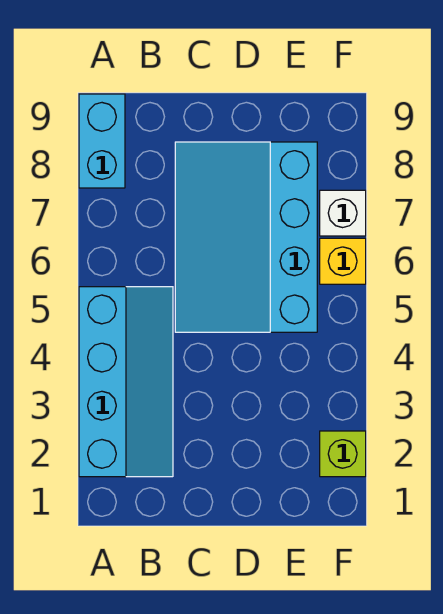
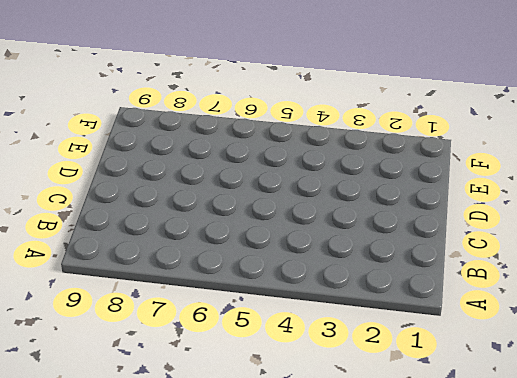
none -> cyan slope A2:B5 level 1 top A
none -> cyan brick A8:A9 level 1

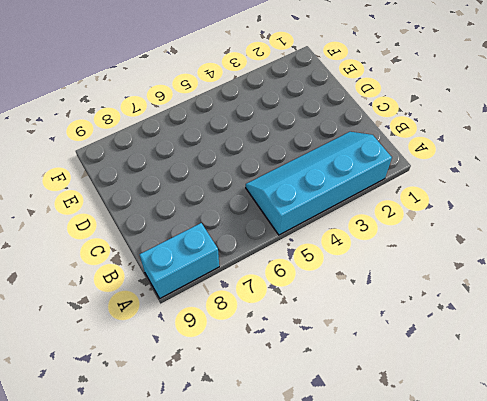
none -> cyan slope C5:E8 level 1 top E
none -> lime brick F2 level 1

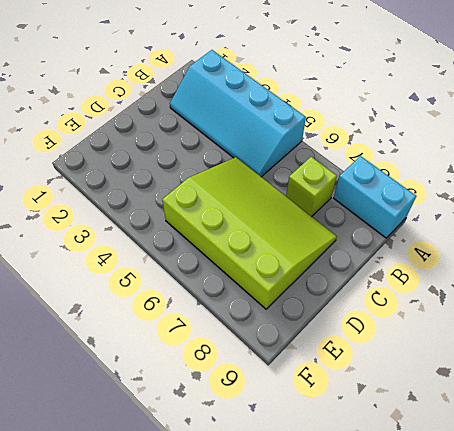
lime brick B7 level 1 -> lime brick F2 level 1
lime slope C5:E8 level 1 top E -> cyan slope C5:E8 level 1 top E
none -> yellow brick F6 level 1
none -> white brick F7 level 1

